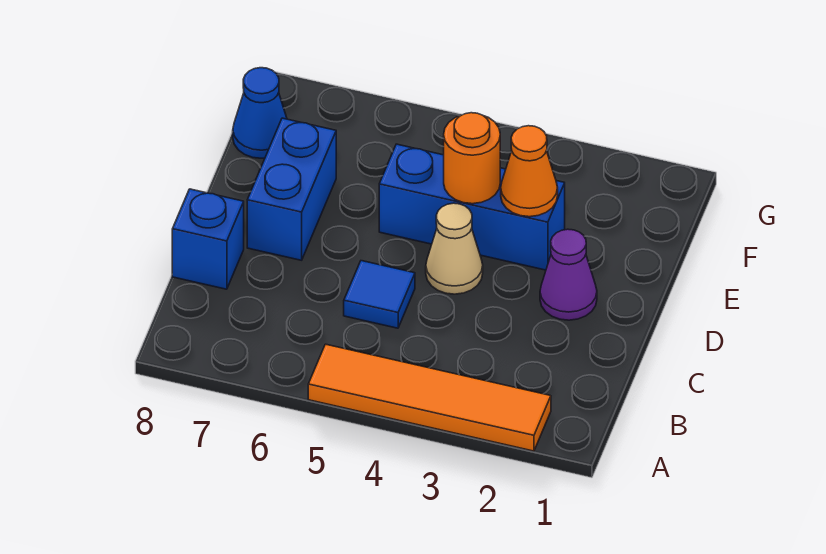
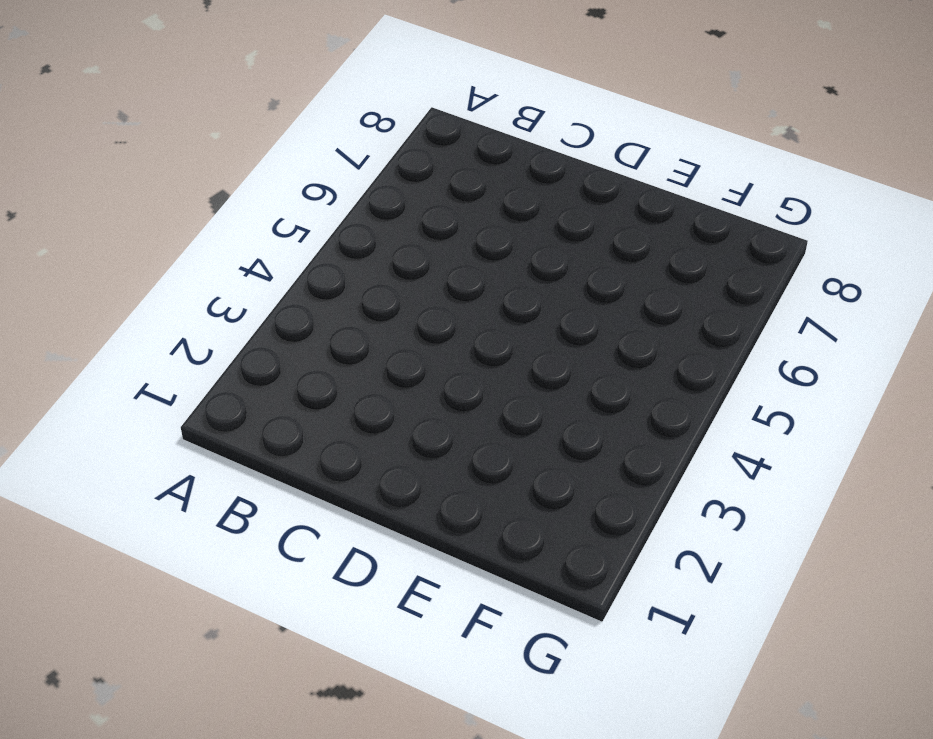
none -> orange tile A2:A5 level 1
none -> blue tile C5 level 1

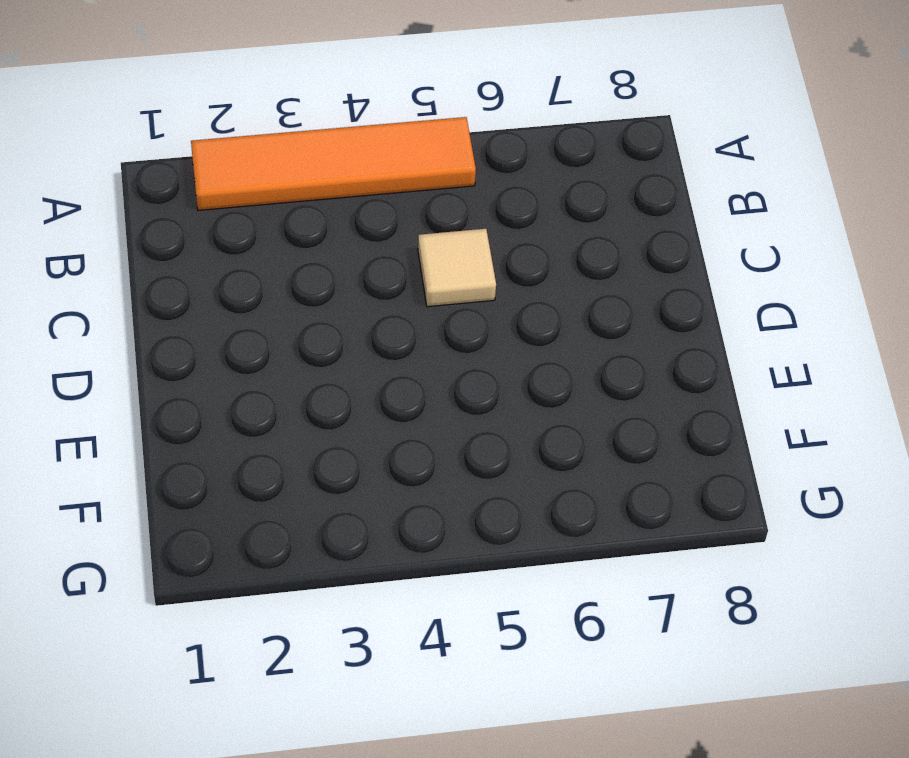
tan tile C5 level 1 -> blue tile C5 level 1
none -> blue brick C8 level 1
none -> purple cone D2 level 1

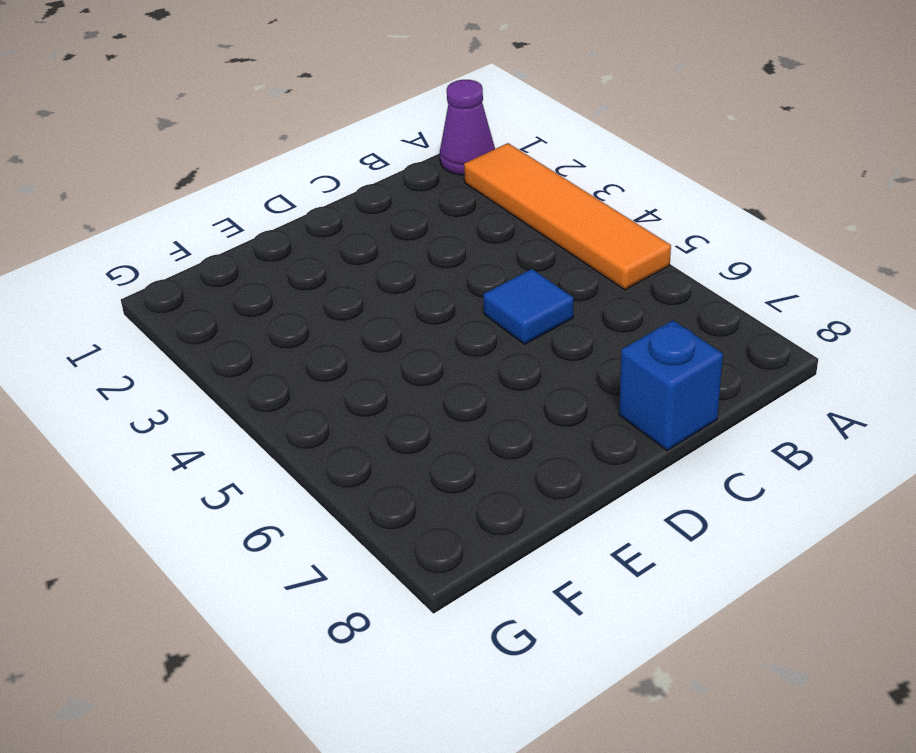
purple cone A1 level 1 -> purple cone D2 level 1
none -> tan cone D4 level 1
none -> blue brick D7:E7 level 1

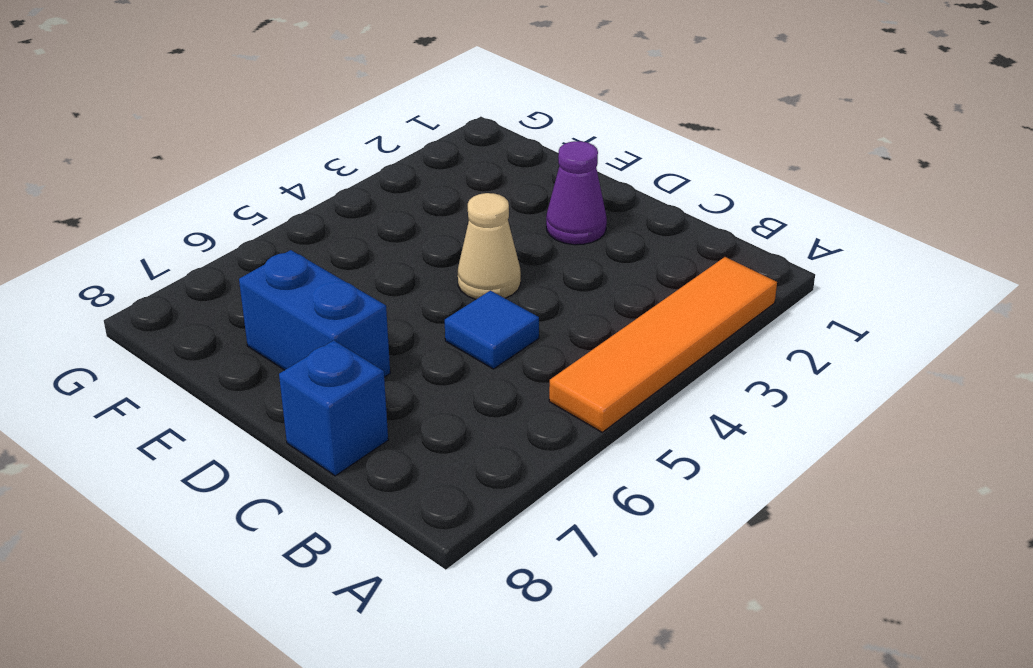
none -> blue brick E3:E5 level 1
none -> blue cone F8 level 1

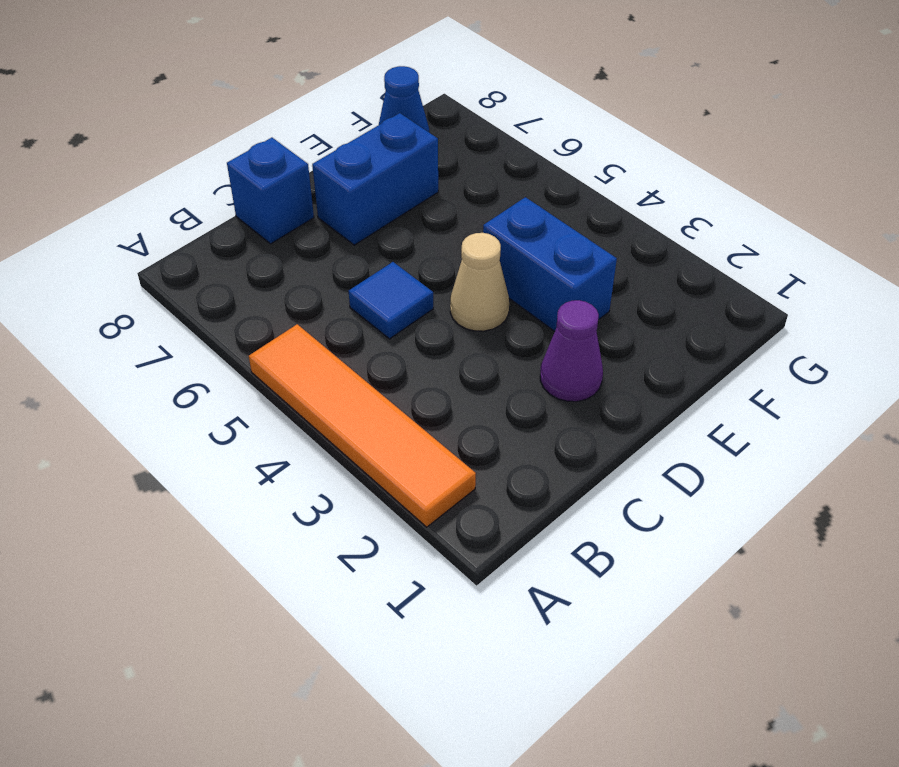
blue brick E3:E4 level 1 -> blue brick E3:E5 level 1
none -> orange cone E3 level 2
none -> orange round brick E4 level 2

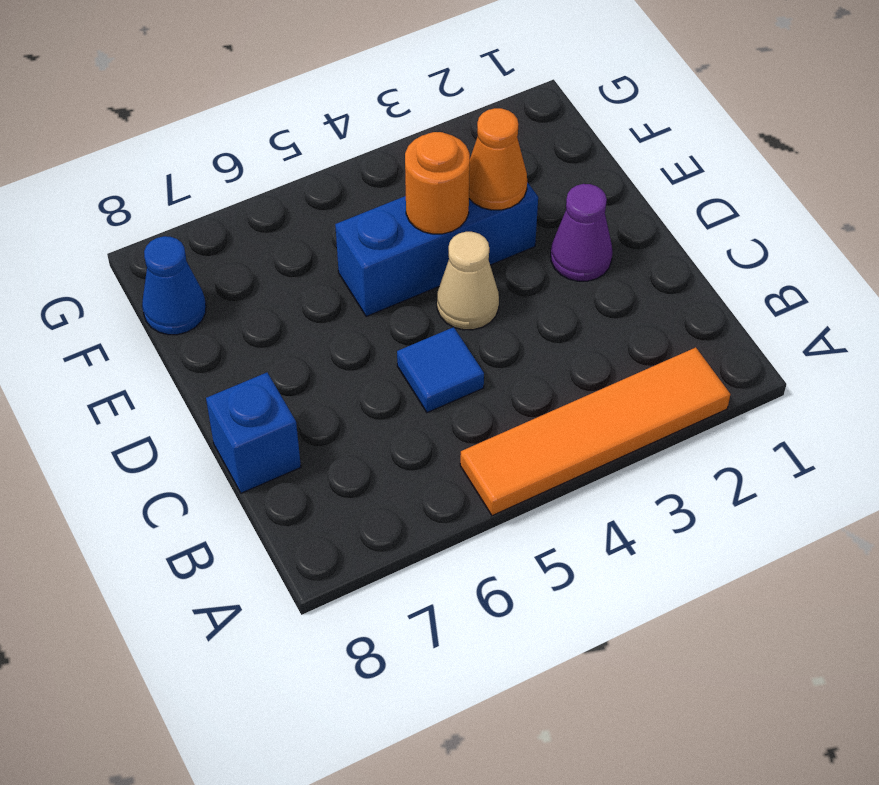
none -> blue brick D7:E7 level 1

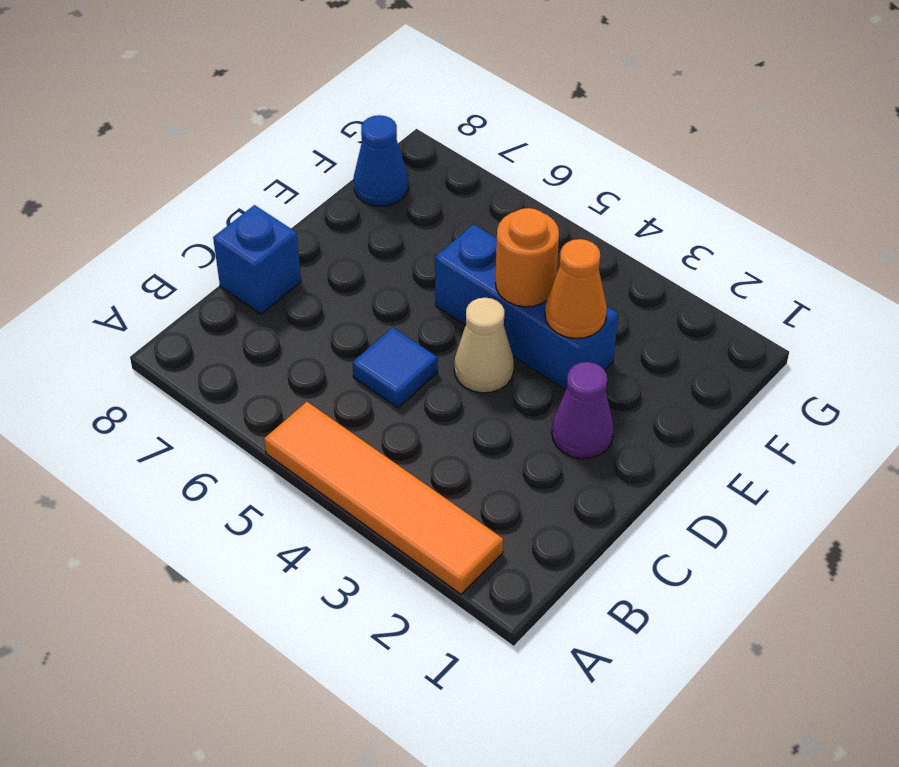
none -> blue brick D7:E7 level 1

